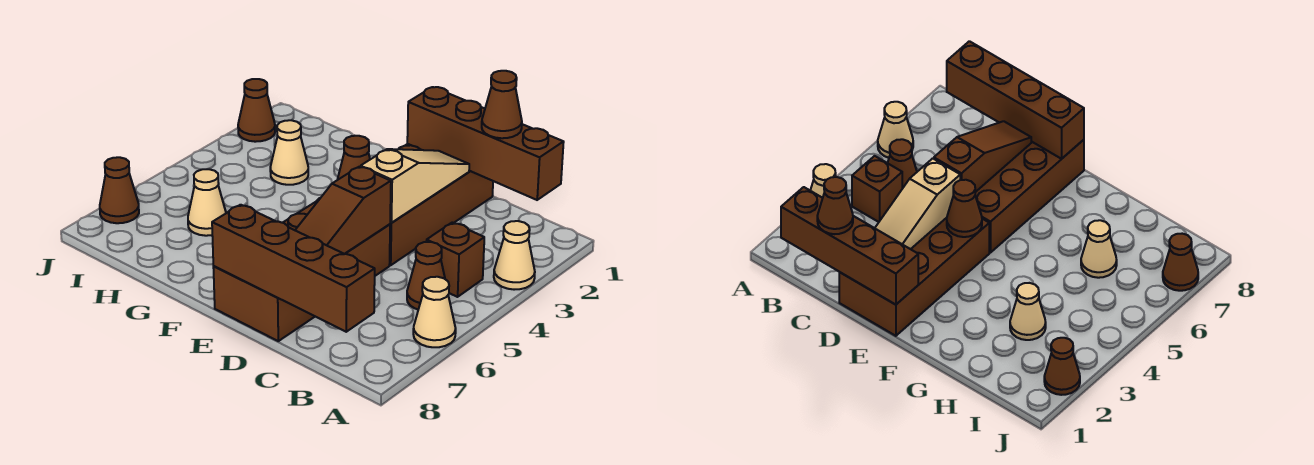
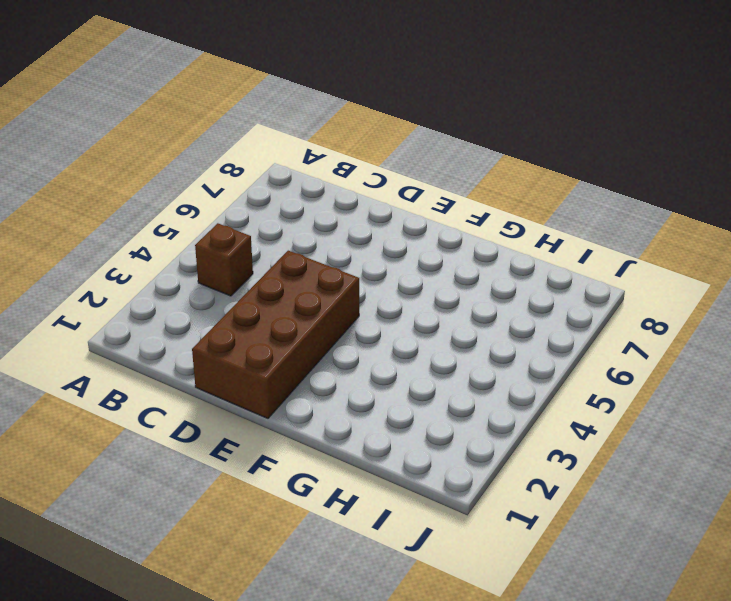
none -> tan cone A3 level 1
none -> tan cone A6 level 1
none -> brown cone B5 level 1

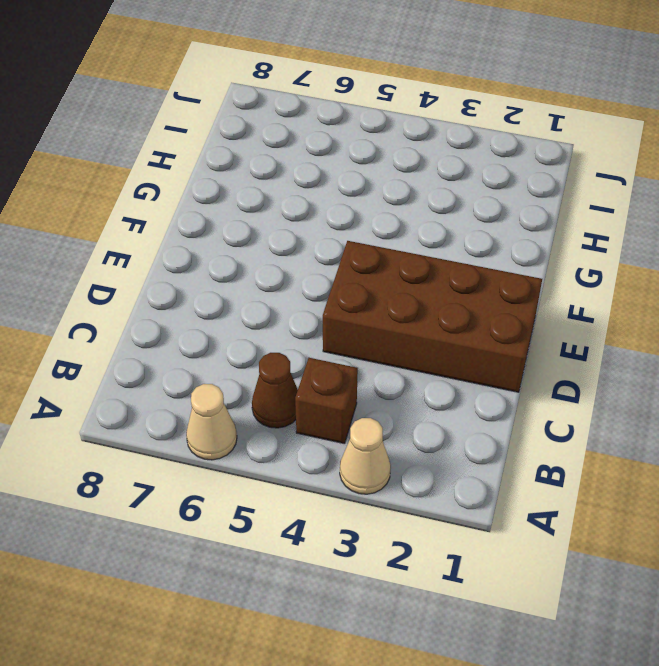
none -> brown brick D5:E8 level 1
none -> tan cone H3 level 1
none -> tan cone H6 level 1

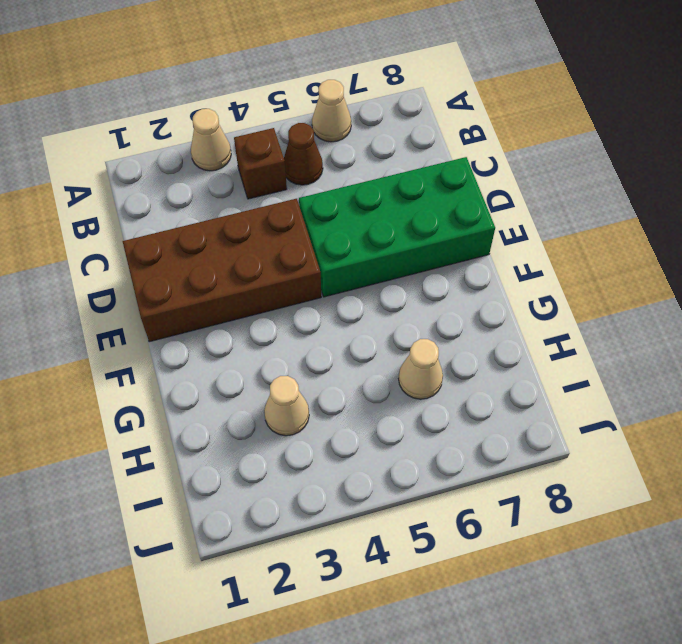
green brick D5:E8 level 1 -> brown brick D5:E8 level 1
none -> brown cone J2 level 1
none -> brown cone J7 level 1
none -> brown brick B1:E1 level 2

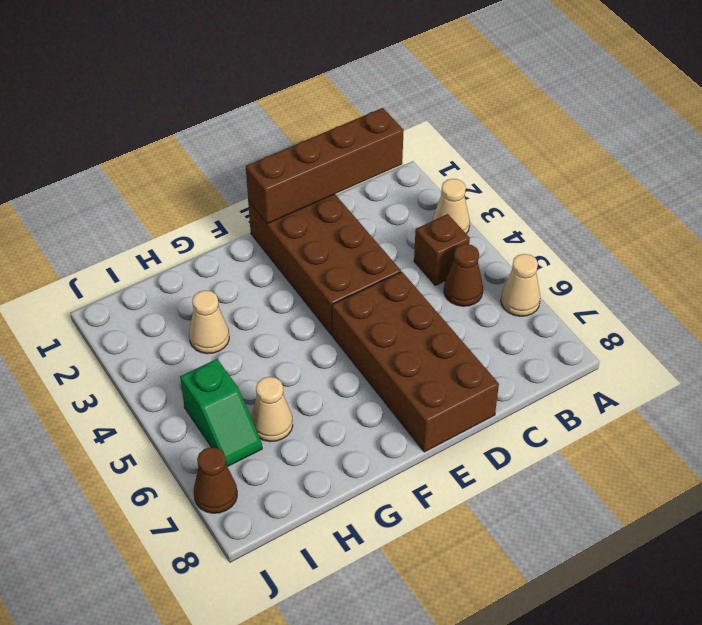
green slope I5:I6 level 1 top 5 -> none
none -> brown cone J2 level 1
none -> brown brick B8:E8 level 2
none -> tan slope D2:D4 level 2 top 4

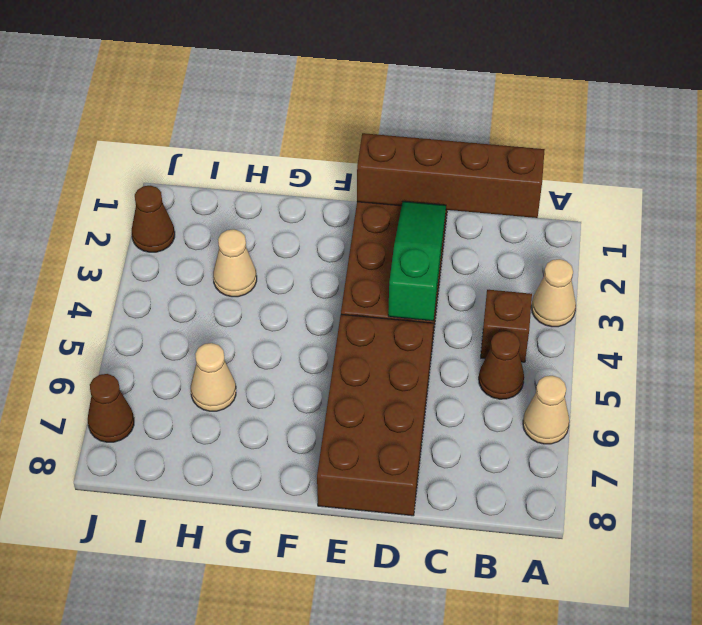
green slope D2:D4 level 2 top 4 -> tan slope D2:D4 level 2 top 4
none -> brown brick B8:E8 level 2
none -> brown slope D5:D7 level 2 top 5
none -> brown cone E4 level 2

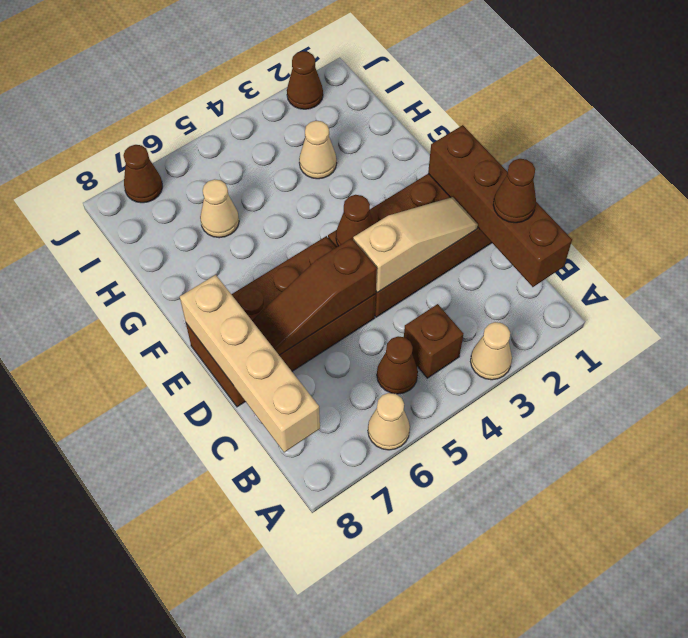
tan brick B8:E8 level 2 -> brown brick B8:E8 level 2

